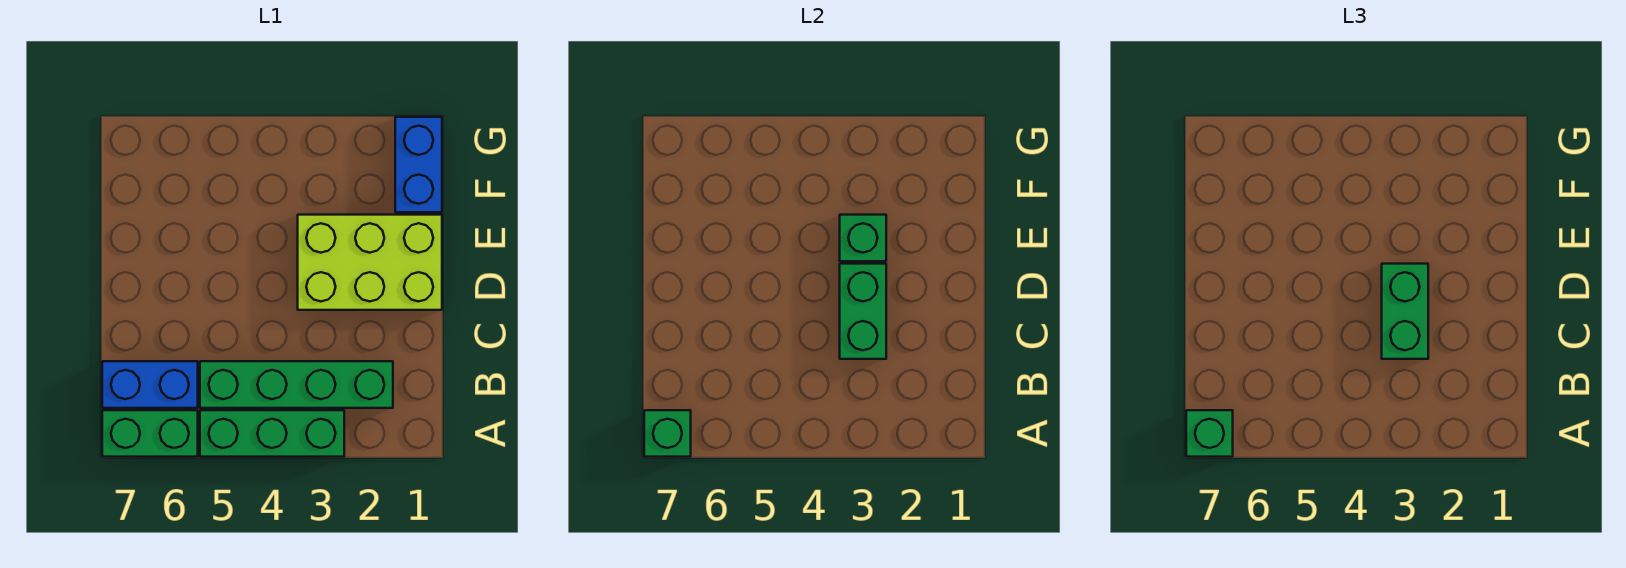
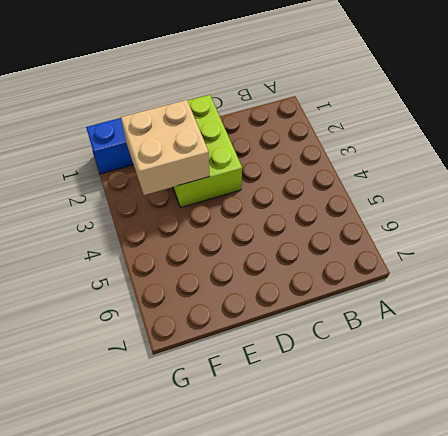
tan brick E2:F3 level 2 -> green brick E3 level 2
none -> green brick A3:A5 level 1
none -> green brick A6:A7 level 1

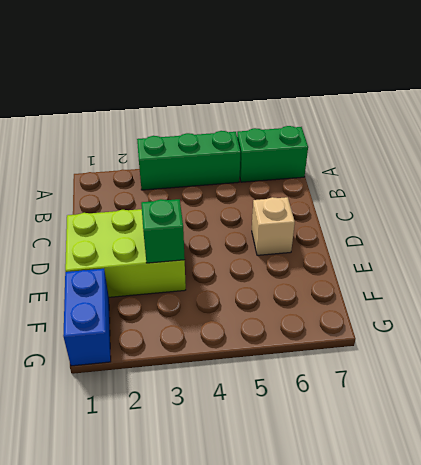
tan brick D6 level 1 -> none
none -> green brick B2:B5 level 1
none -> blue brick B6:B7 level 1

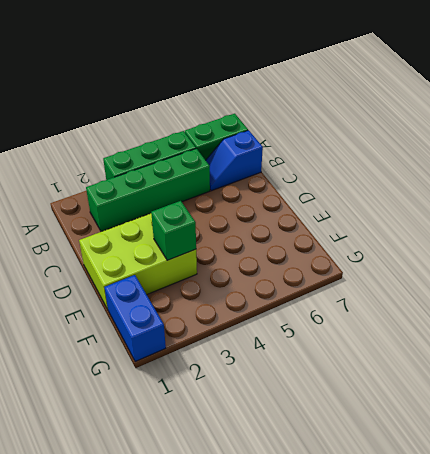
blue slope B6:B7 level 1 top 7 -> blue brick B6:B7 level 1
none -> green brick A7 level 2
none -> green brick C3:D3 level 2

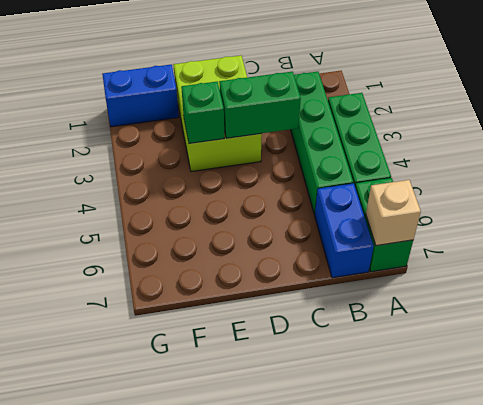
tan brick A7 level 2 -> green brick A7 level 2
none -> green brick A7 level 3
none -> green brick C3:D3 level 3

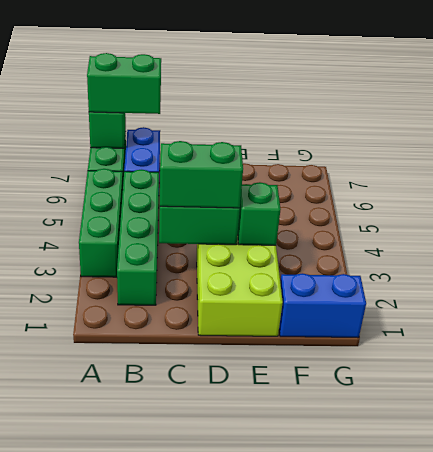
green brick A7:B7 level 3 -> green brick A7 level 3

